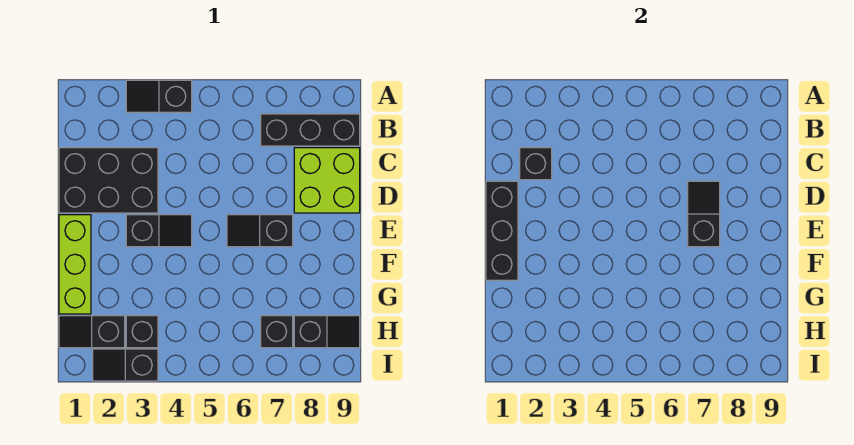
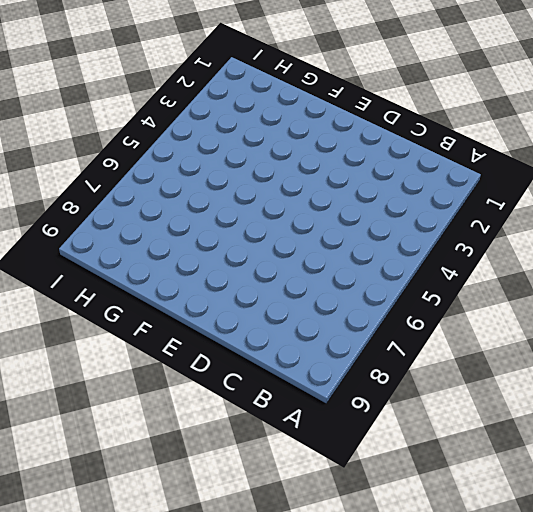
none -> black slope A3:A4 level 1 top 4
none -> black brick B7:B9 level 1
none -> black brick C1:D3 level 1

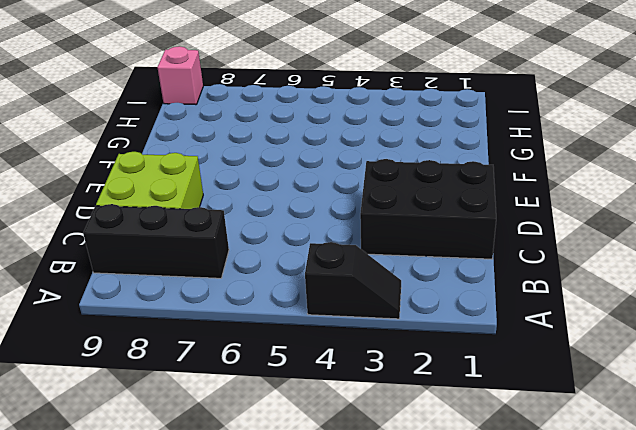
pink brick I9 level 1 -> none
none -> lime brick E1:G1 level 1
none -> black slope E3:E4 level 1 top 3
none -> black slope E6:E7 level 1 top 7

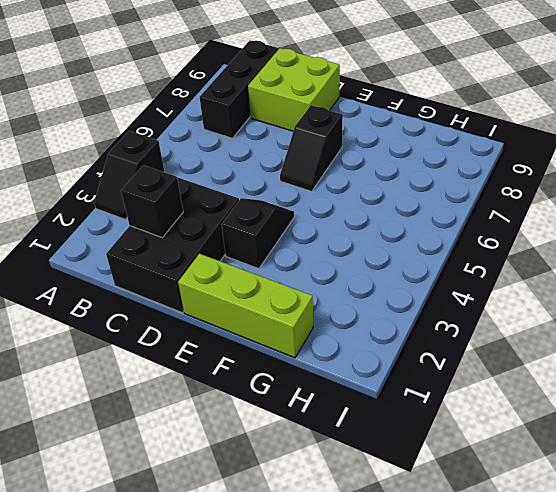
none -> black slope H1:H2 level 1 top 2
none -> black brick H3 level 1
none -> black brick H7 level 1

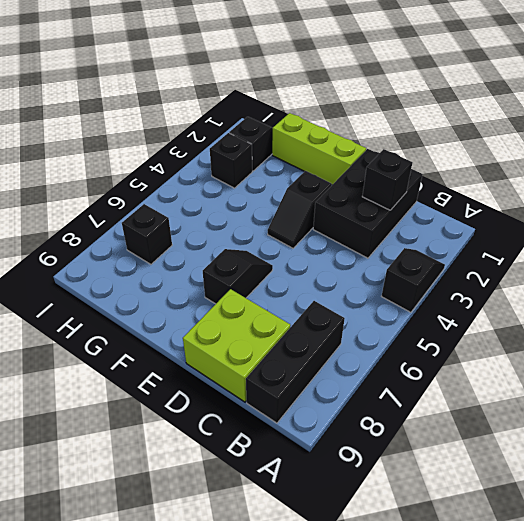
none -> black slope H8:H9 level 1 top 8
none -> black slope I2:I3 level 1 top 3
none -> black brick D1:F1 level 2

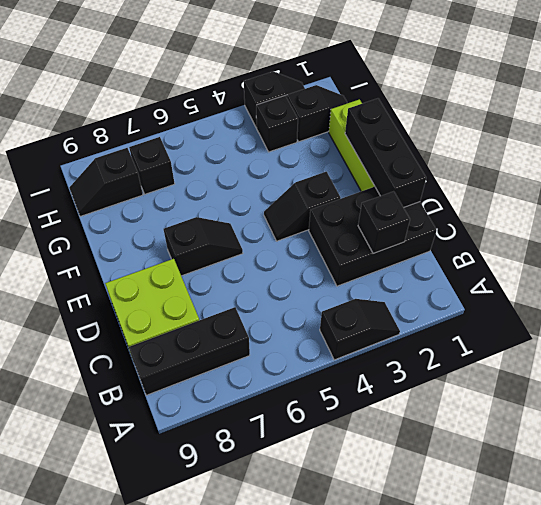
none -> black slope D7:E7 level 2 top E

